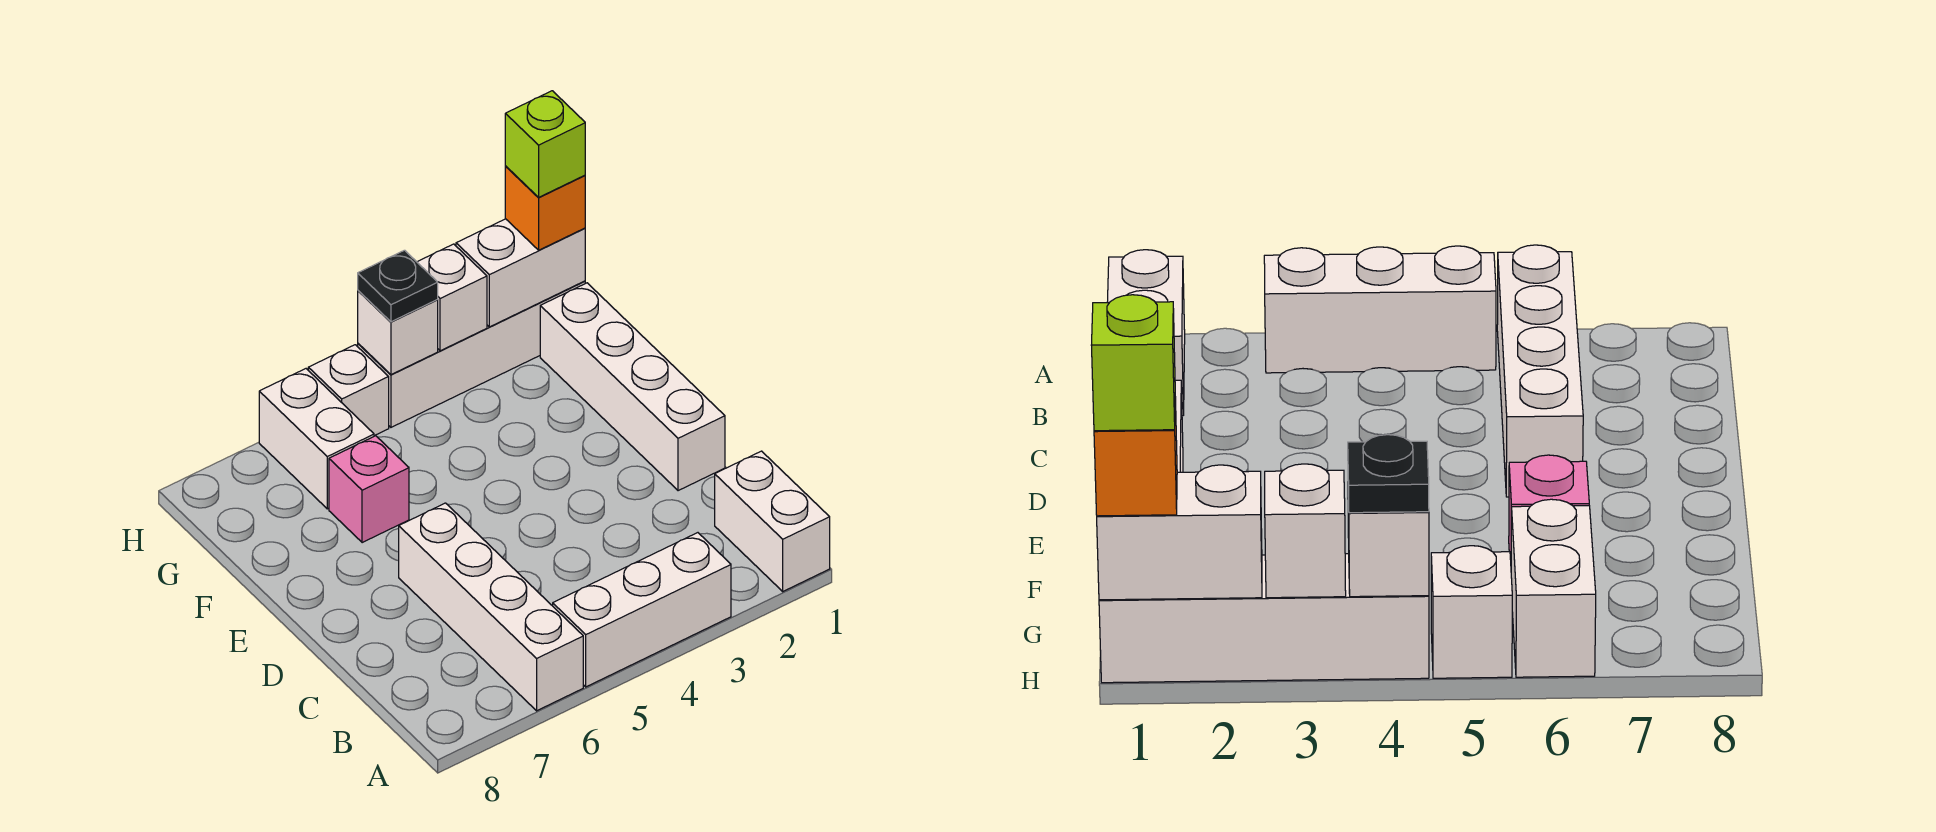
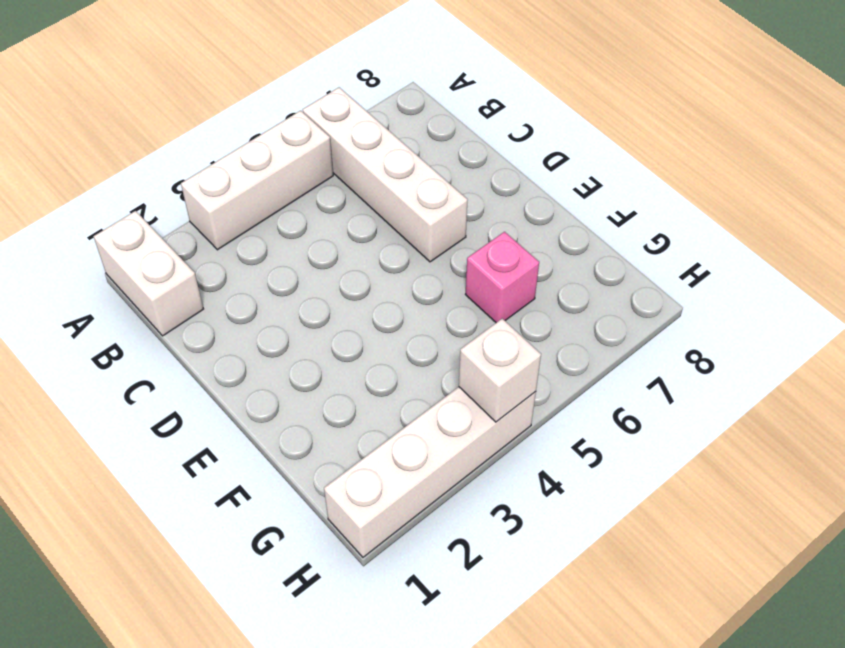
none -> white brick D1:G1 level 1
none -> white brick G6:H6 level 1
none -> white brick H5 level 1

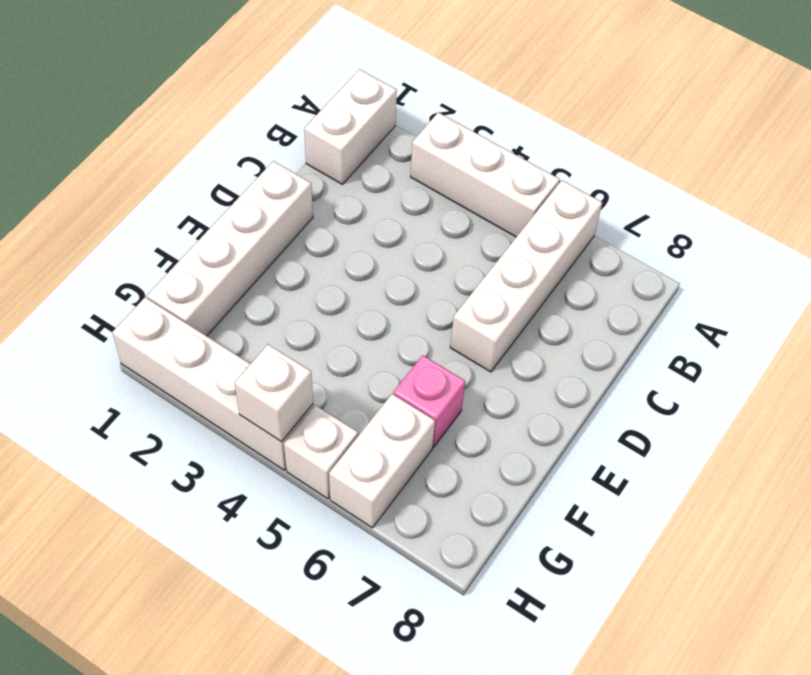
none -> white brick H1:H2 level 2
none -> white brick H3 level 2
none -> orange brick H1 level 3

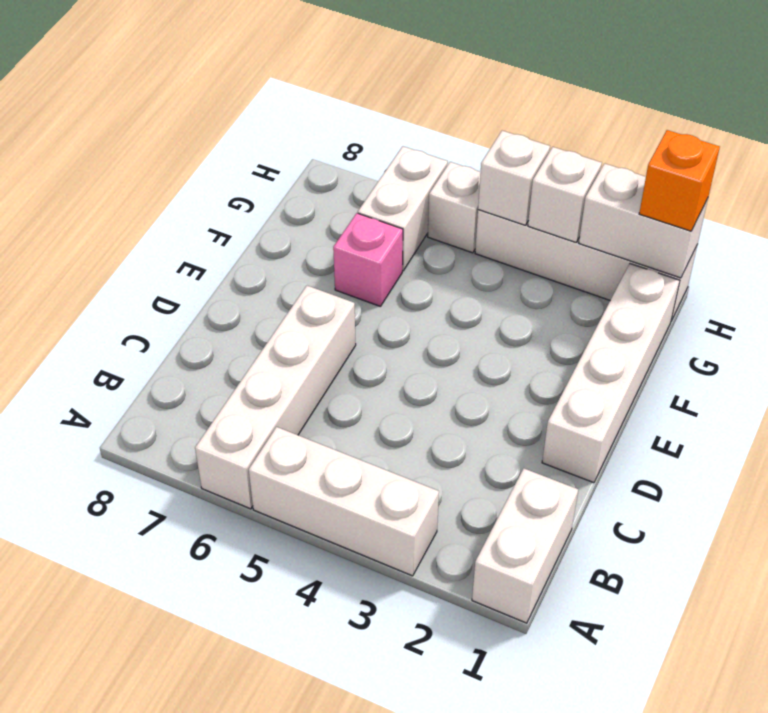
none -> black plate H4 level 3
none -> lime brick H1 level 4

